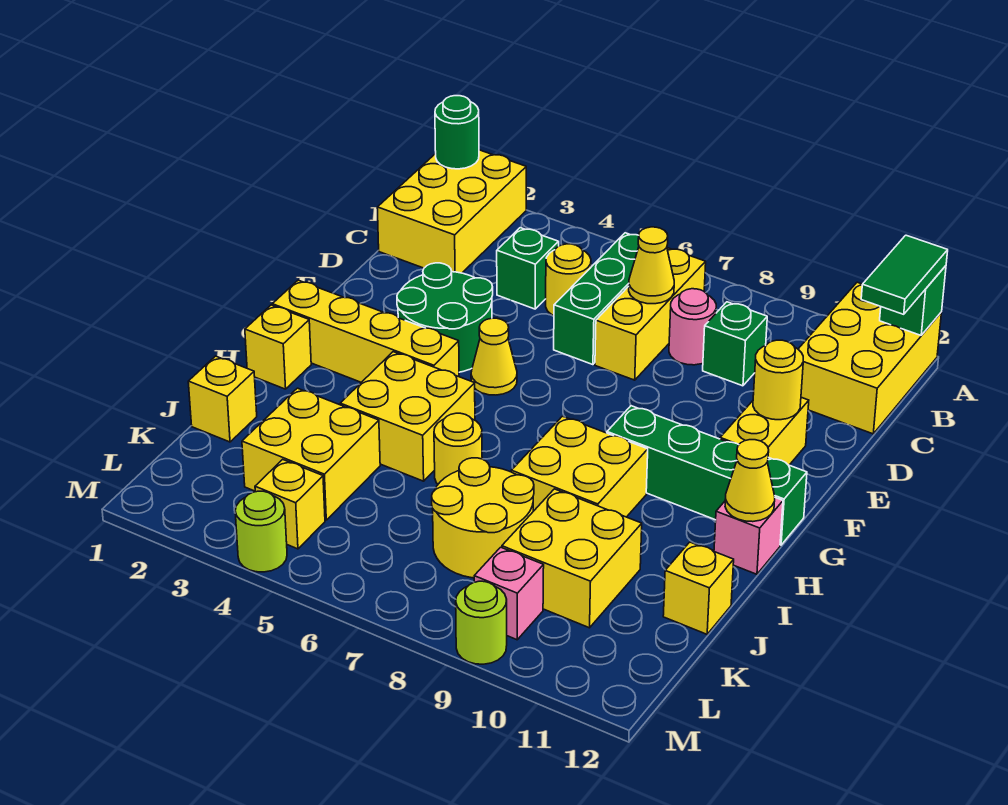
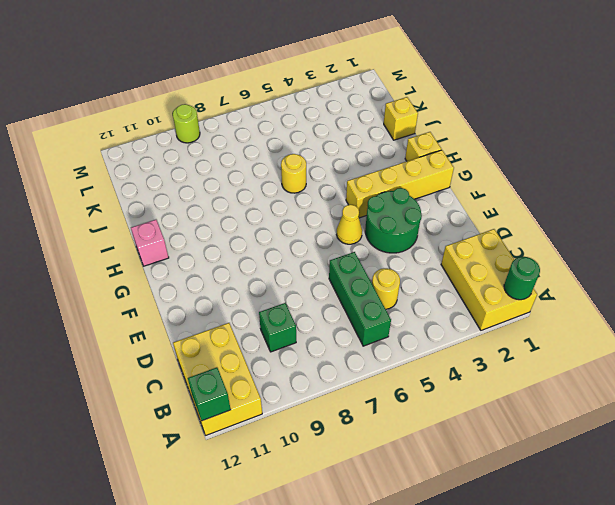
none -> yellow brick B7:D7 level 1
none -> green brick C4 level 1
none -> pink round brick C8 level 1
none -> yellow brick E11:F11 level 1

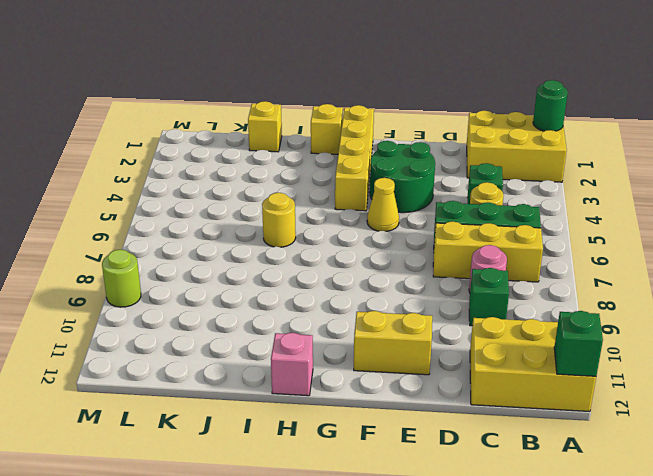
none -> green brick G9:G12 level 1
none -> yellow brick H4:I5 level 1
none -> yellow brick H8:I9 level 1
none -> yellow brick J3:K4 level 1

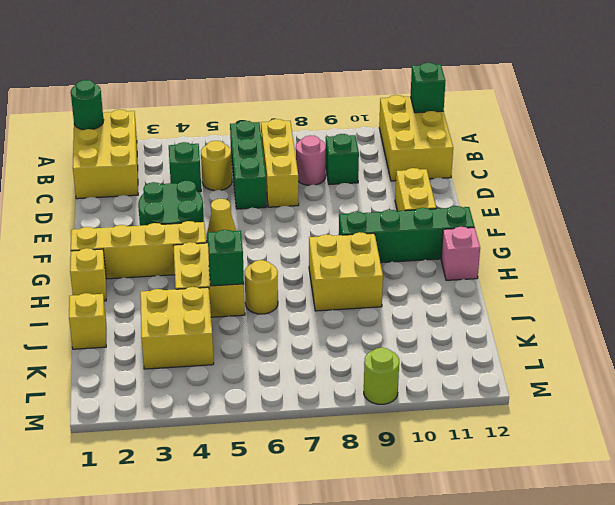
green brick I5 level 2 -> none
none -> yellow round brick J7:K8 level 1
none -> yellow brick J9:K10 level 1
none -> yellow brick J12 level 1
none -> yellow brick L4 level 1

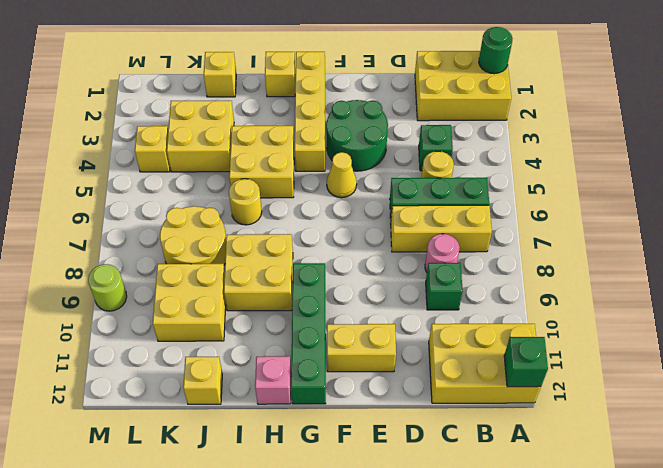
none -> pink brick L9 level 1
none -> lime round brick M4 level 1
none -> yellow cone C7 level 2
none -> yellow round brick E11 level 2

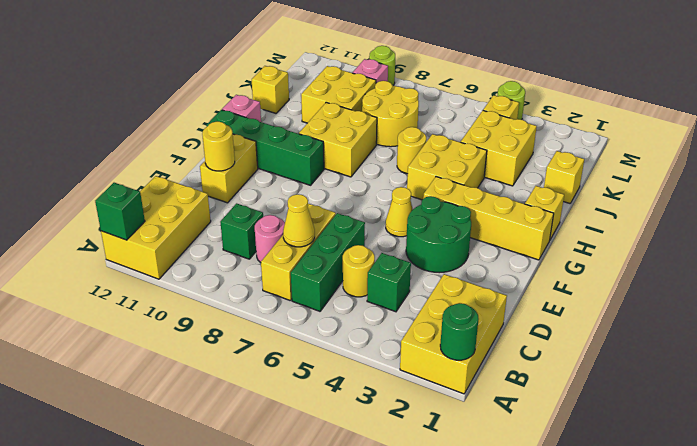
none -> yellow cone H12 level 2
none -> green tile A12:B12 level 3

